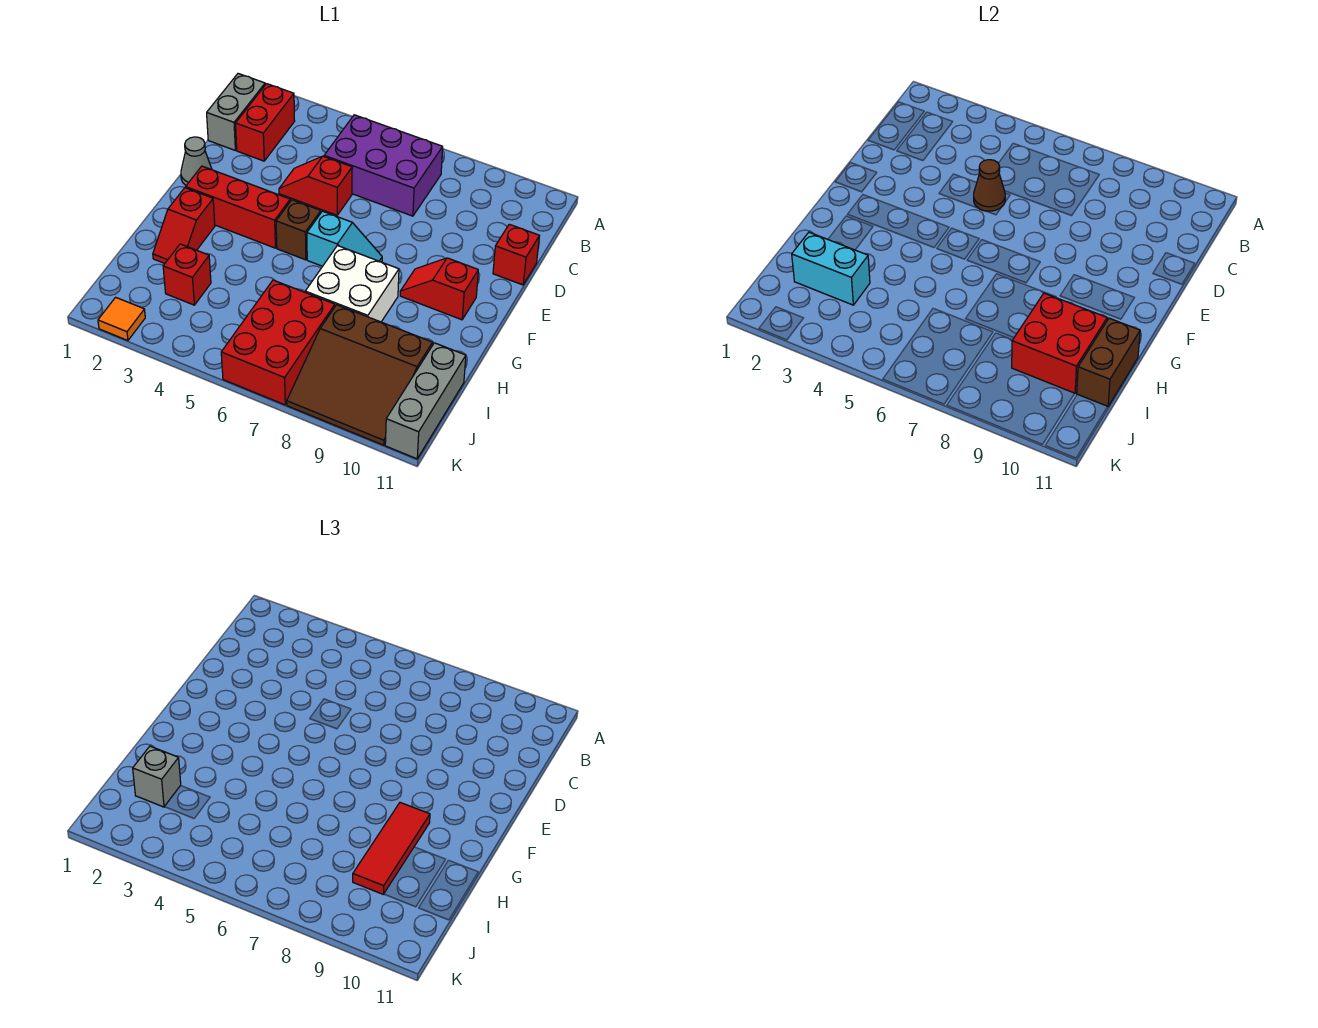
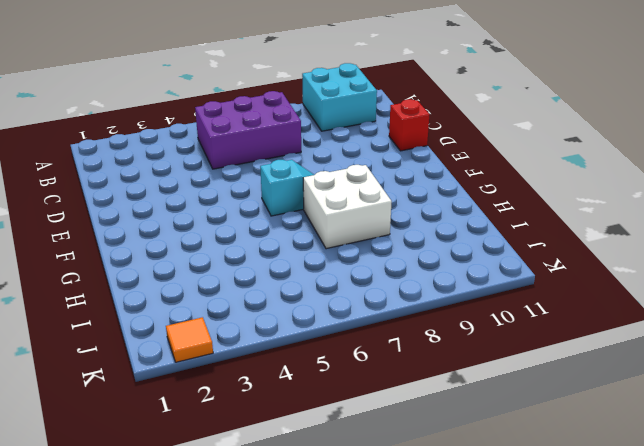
cyan brick A9:B10 level 1 -> none
none -> grey brick B1:C1 level 1
none -> red brick B2:C2 level 1
none -> red slope D4:D5 level 1 top 5

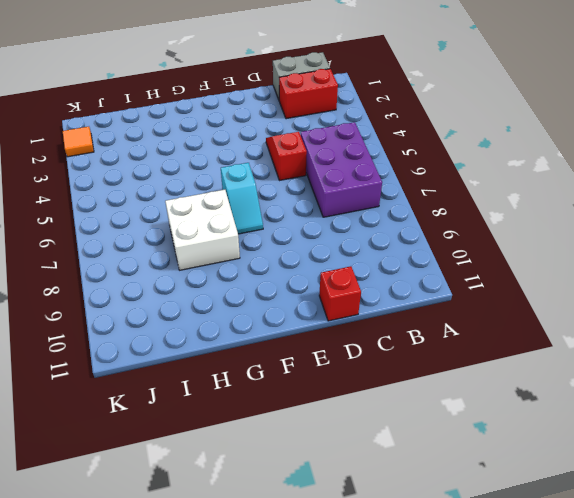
none -> grey cone E1 level 1
none -> red brick F2:F4 level 1
none -> brown brick F5 level 1

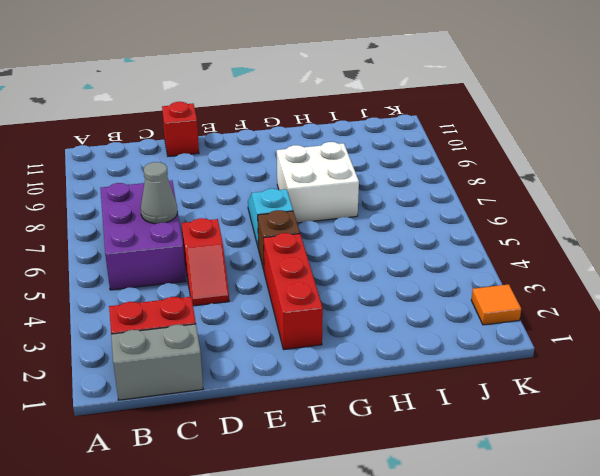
grey cone C6 level 2 -> grey cone E1 level 1
none -> red slope F9:F10 level 1 top 10
none -> red slope G2:H2 level 1 top G
none -> red brick I3 level 1

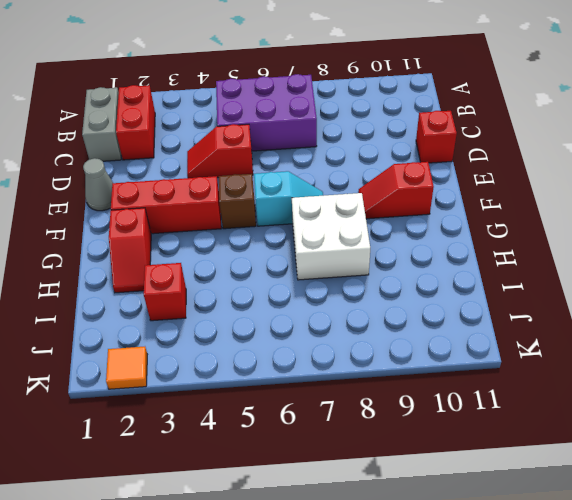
none -> red brick I6:K7 level 1
none -> brown slope I8:K10 level 1 top I
none -> grey brick I11:K11 level 1

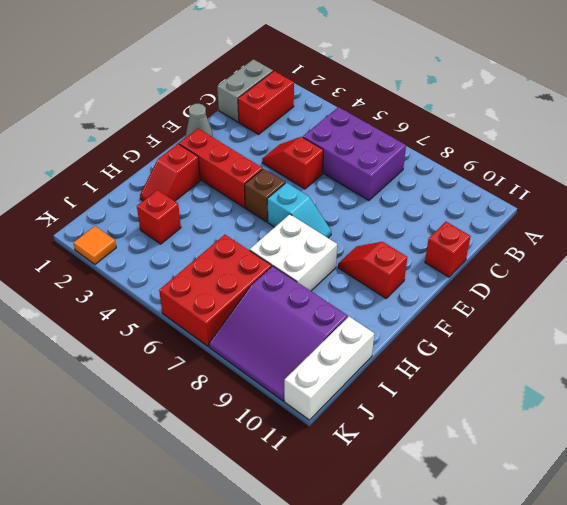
purple slope I8:K10 level 1 top I -> brown slope I8:K10 level 1 top I
white brick I11:K11 level 1 -> grey brick I11:K11 level 1
none -> brown cone D5 level 2
none -> red brick H9:I10 level 2
none -> brown brick H11:I11 level 2

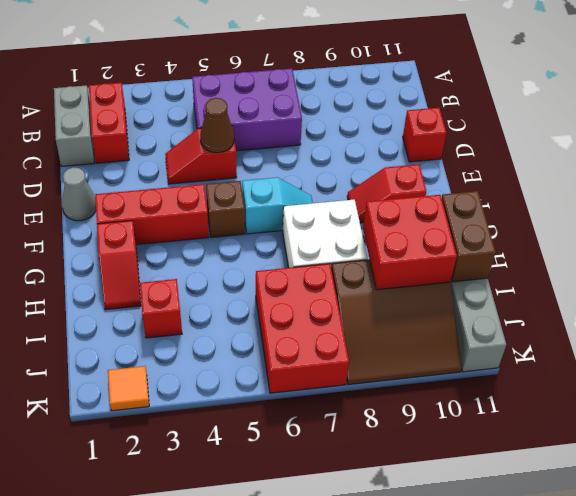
none -> cyan brick I2:I3 level 2
none -> red tile G9:I9 level 3
none -> grey brick I2 level 3

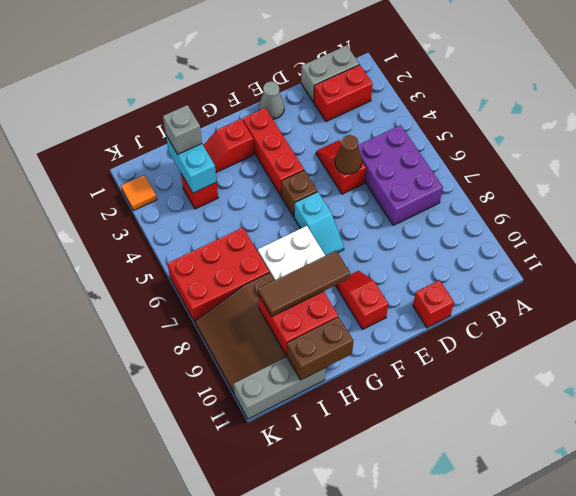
brown tile G9:I9 level 3 -> red tile G9:I9 level 3

